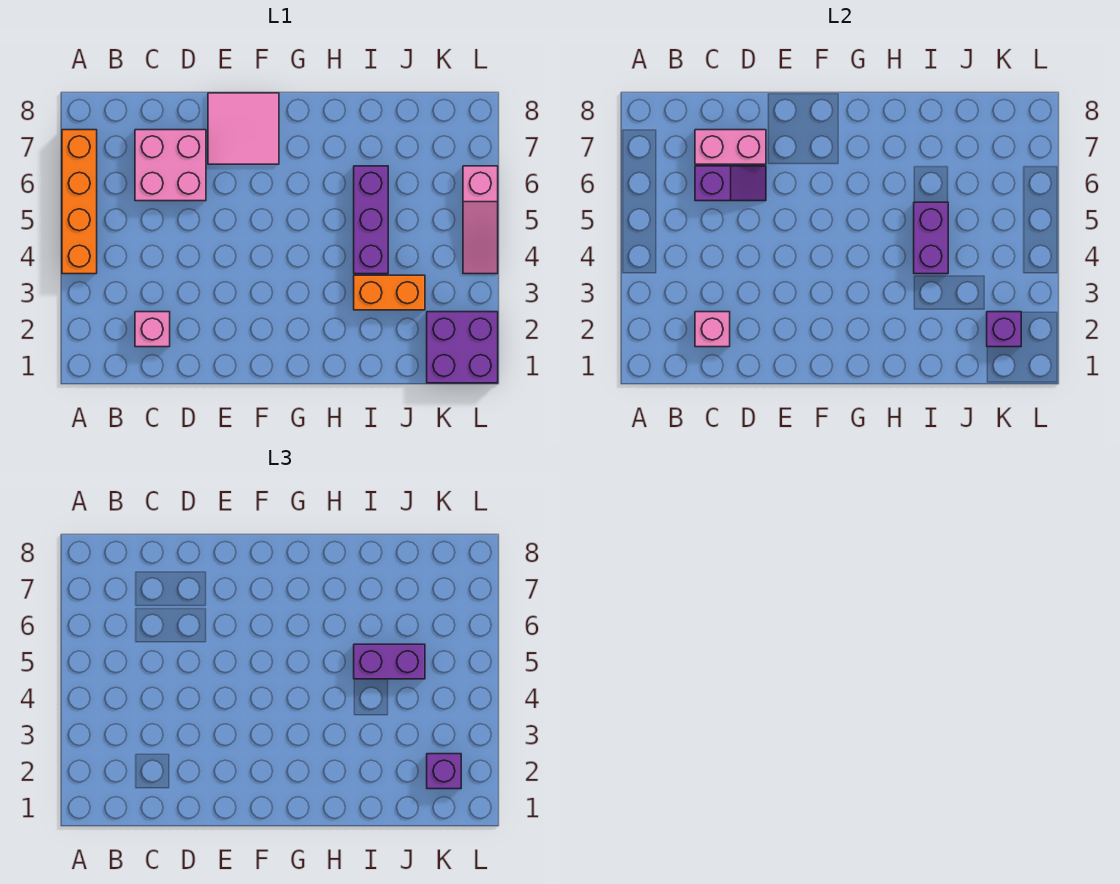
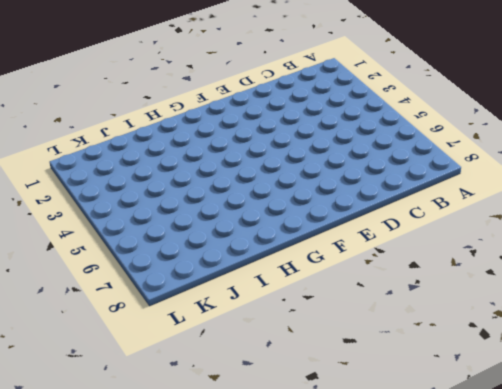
none -> orange brick A4:A7 level 1
none -> pink brick C2 level 1
none -> pink brick C6:D7 level 1

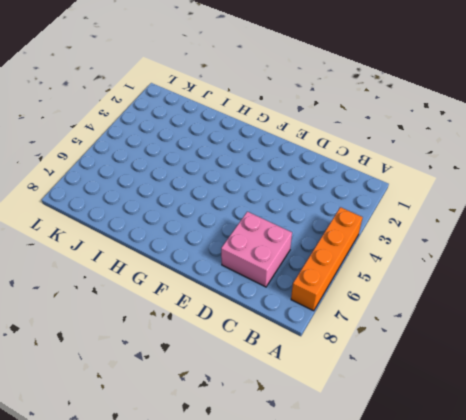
none -> pink brick C2 level 1
none -> pink tile E7:F8 level 1
none -> orange brick I3:J3 level 1

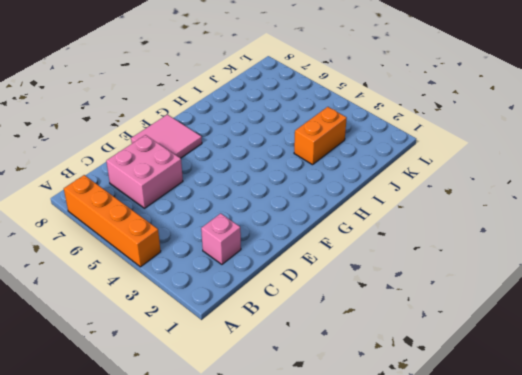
none -> purple brick I4:I6 level 1
none -> purple brick K1:L2 level 1
none -> pink slope L4:L6 level 1 top 6

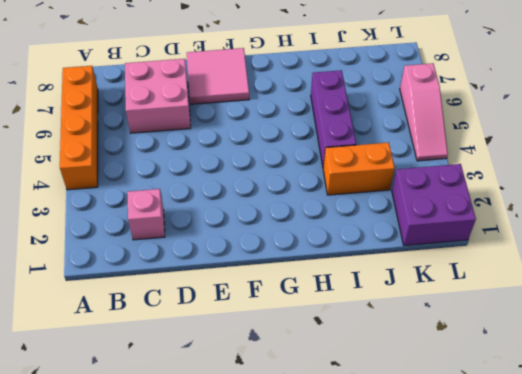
none -> pink brick C2 level 2
none -> purple slope C6:D6 level 2 top C
none -> pink brick C7:D7 level 2

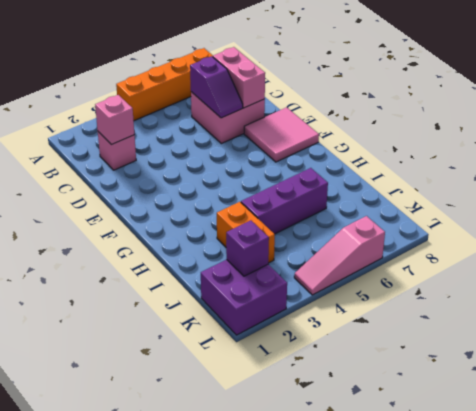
none -> purple brick I4:I5 level 2
none -> purple brick I5:J5 level 3
none -> purple brick K2 level 3

